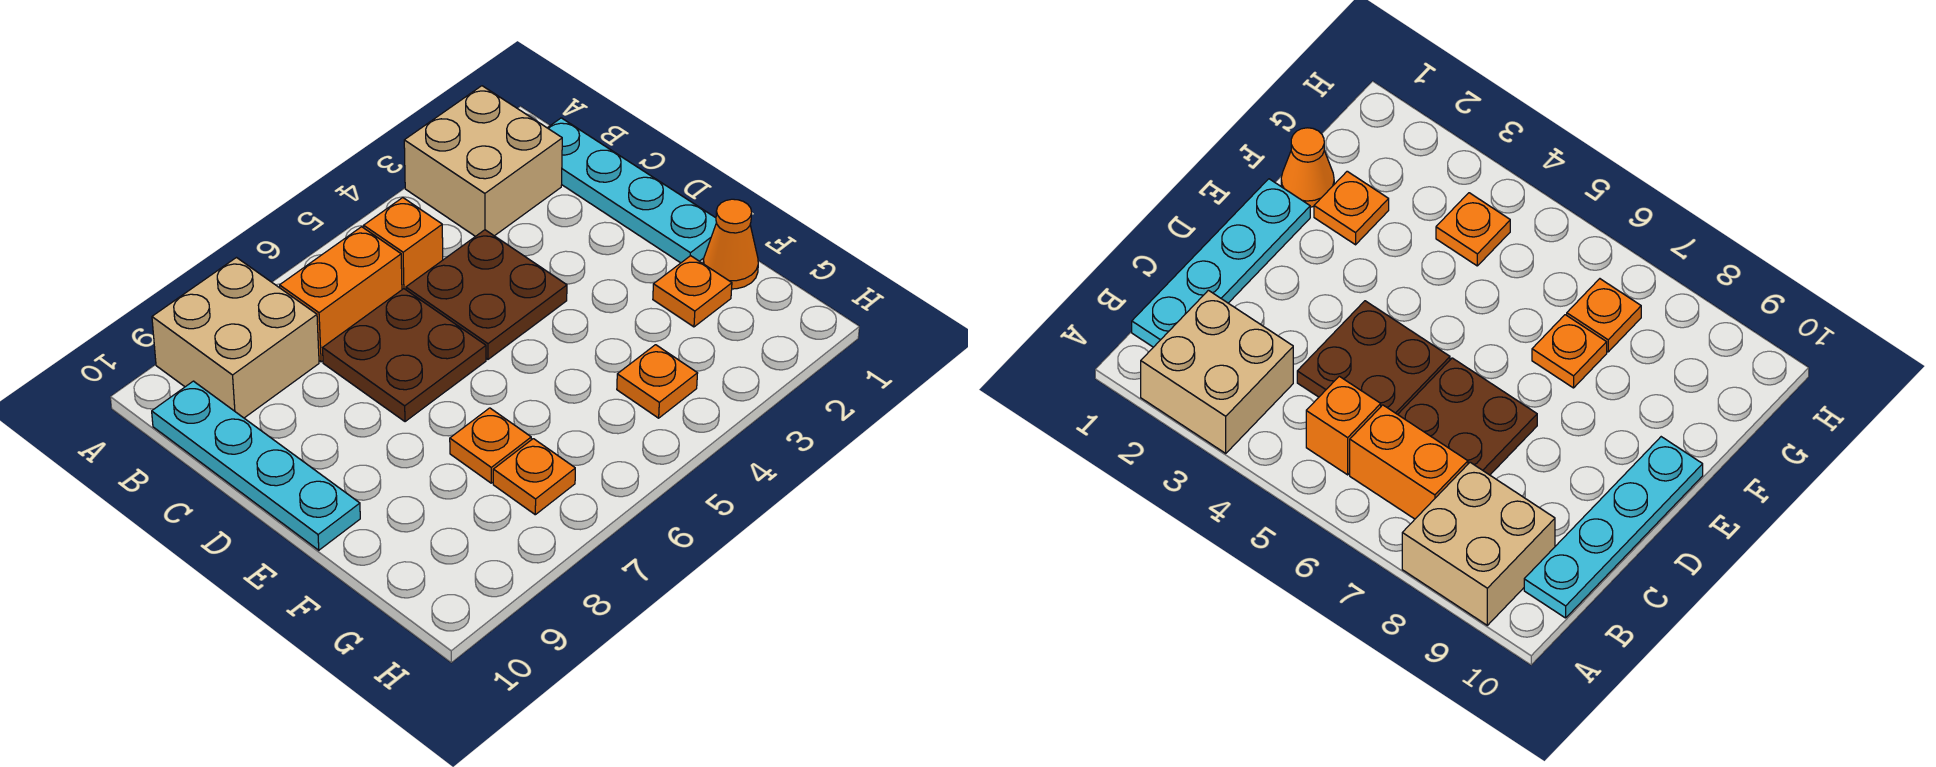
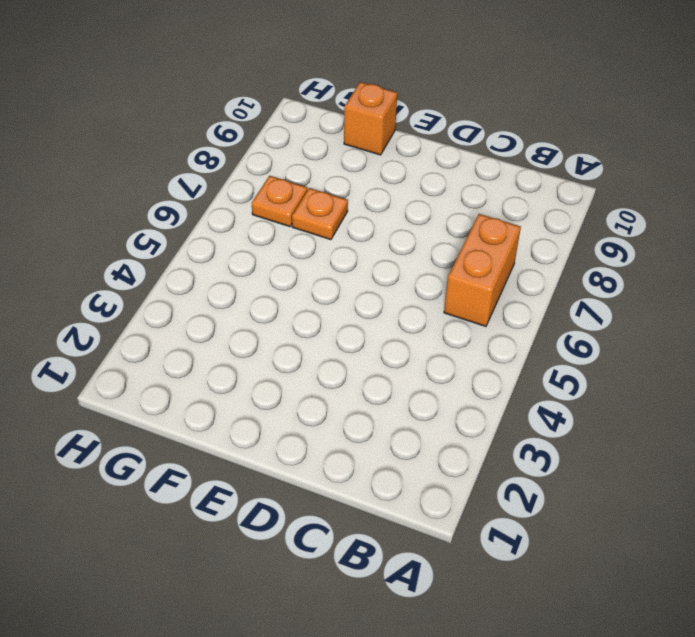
orange brick F10 level 1 -> orange brick B5 level 1
none -> tan brick A2:B3 level 1
none -> tan brick A8:B9 level 1
none -> cyan plate B1:E1 level 1

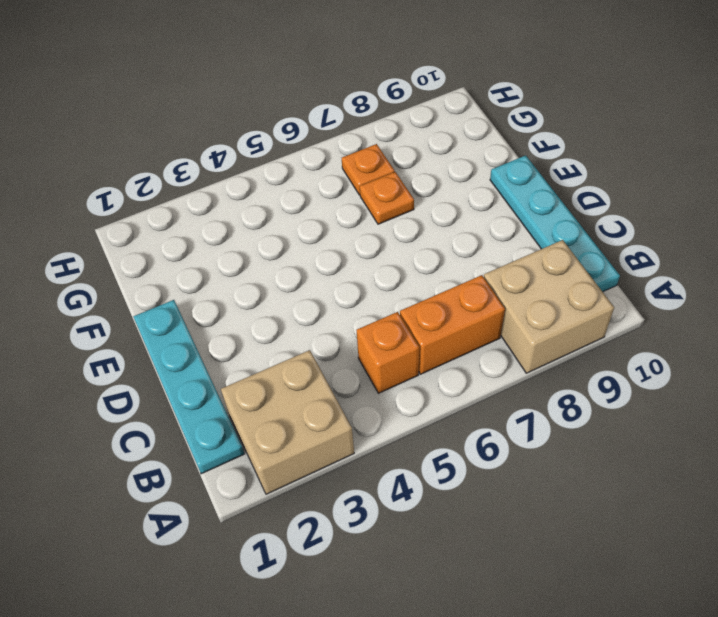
none -> brown plate C4:D5 level 1
none -> brown plate C6:D7 level 1
none -> orange cone F1 level 1

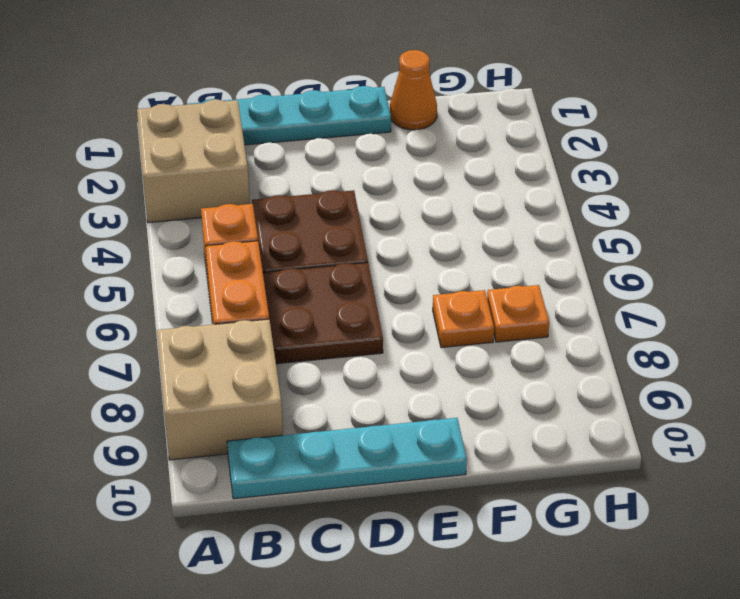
none -> orange plate F2 level 1
none -> orange plate G4 level 1

